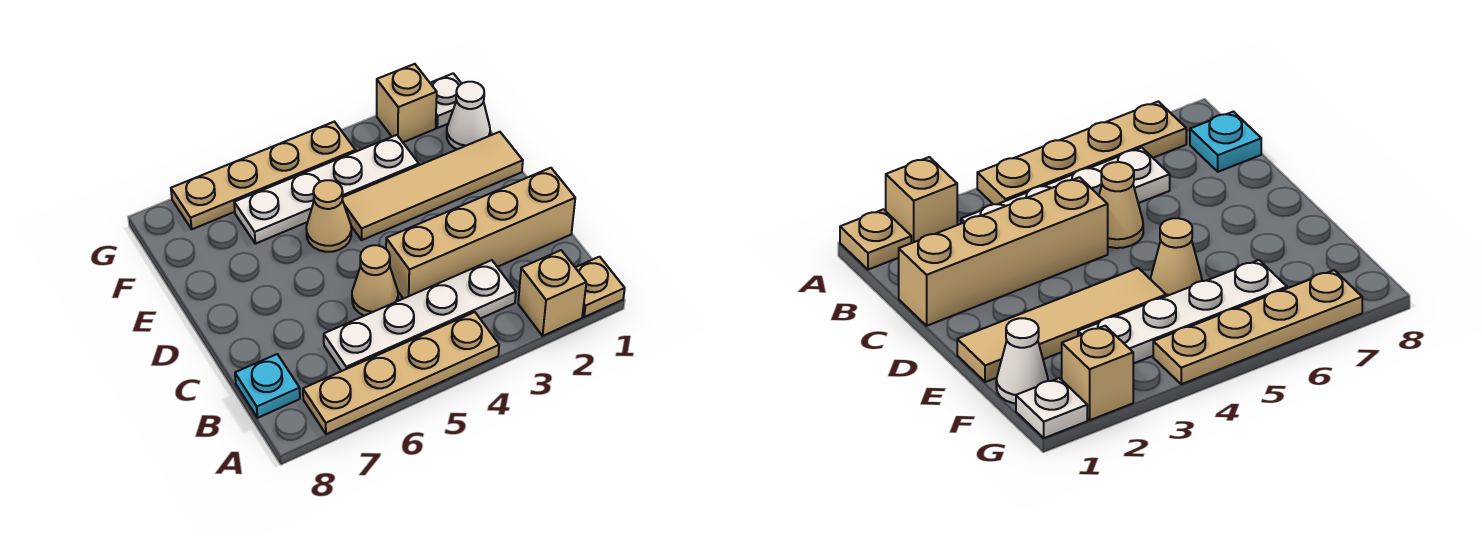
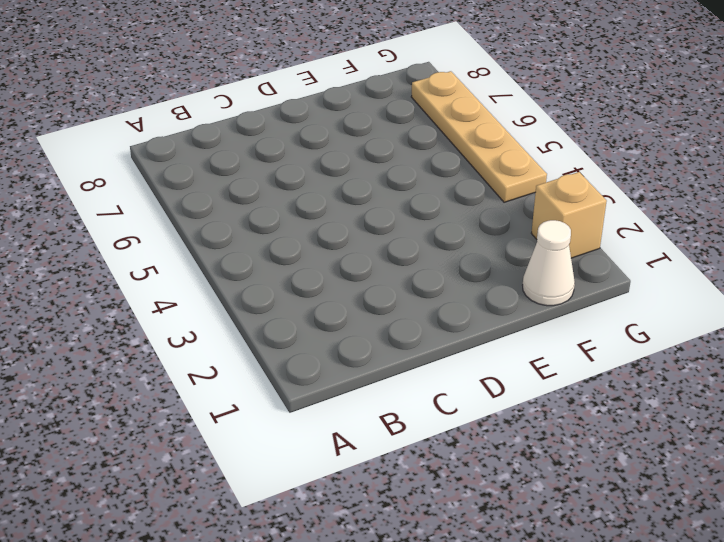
none -> tan plate A1 level 1
none -> tan brick A2 level 1
none -> tan plate A4:A7 level 1

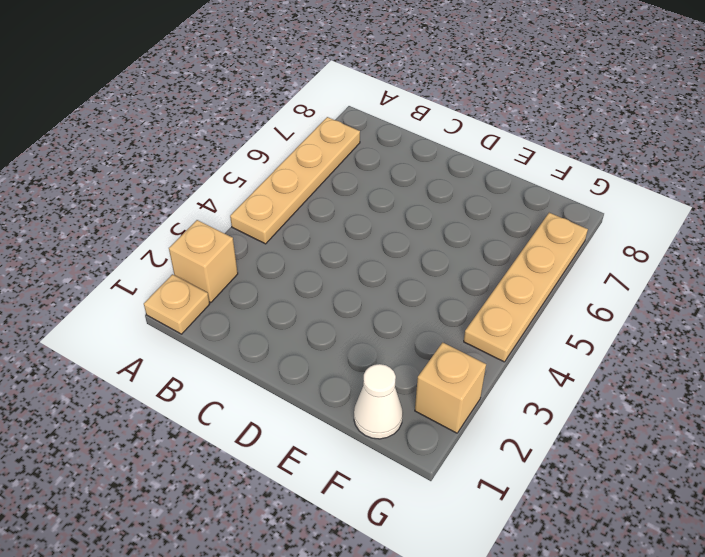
none -> white plate B3:B6 level 1
none -> cyan plate B8 level 1
none -> tan brick C1:C4 level 1

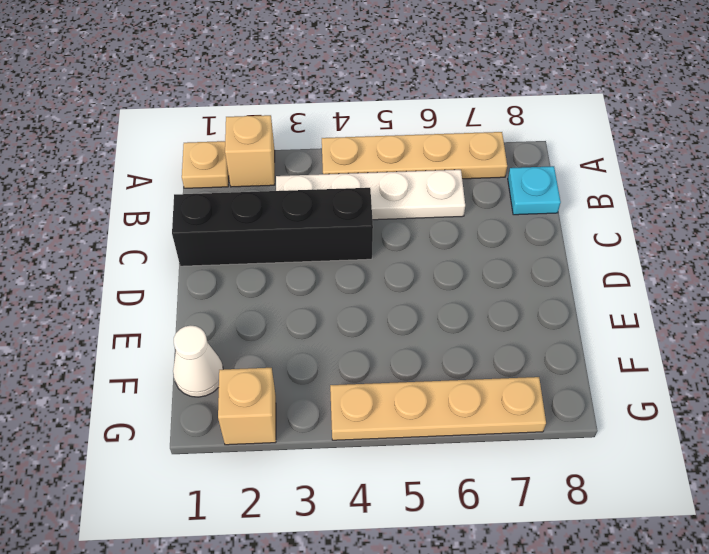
black brick C1:C4 level 1 -> tan brick C1:C4 level 1
none -> tan cone C5 level 1
none -> tan tile E1:E4 level 1
none -> tan cone E5 level 1

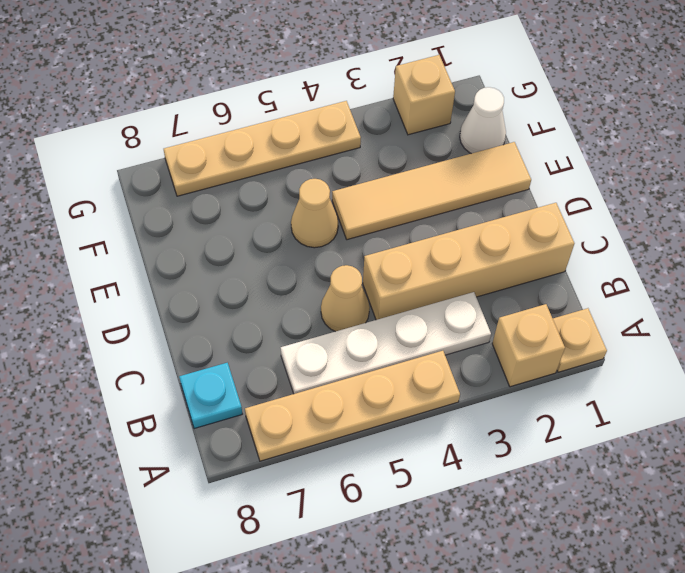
none -> white plate F3:F6 level 1
none -> white plate G1 level 1

